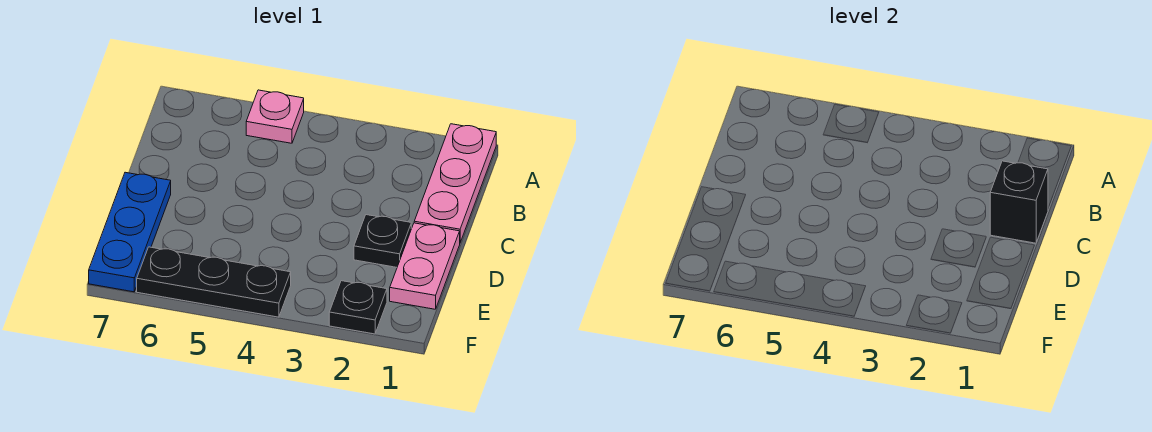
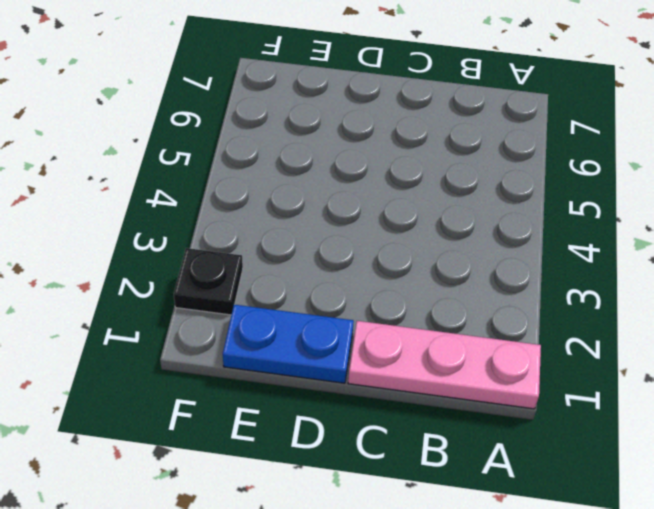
blue plate D1:E1 level 1 -> pink plate D1:E1 level 1
none -> pink plate A5 level 1
none -> black plate D2 level 1

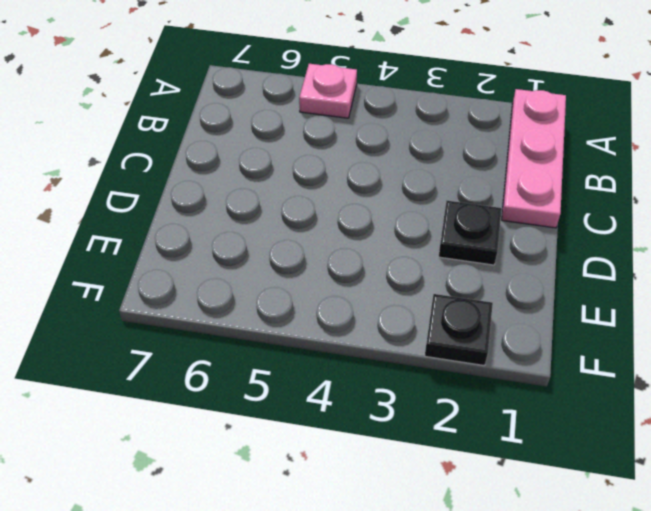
none -> pink plate D1:E1 level 1
none -> blue plate D7:F7 level 1

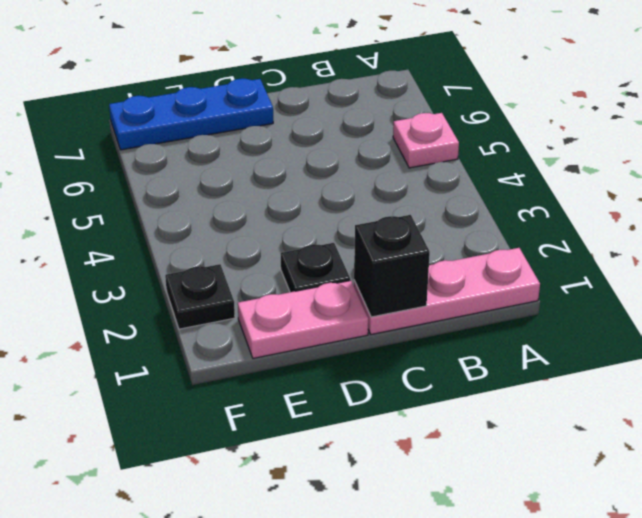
none -> black plate F4:F6 level 1

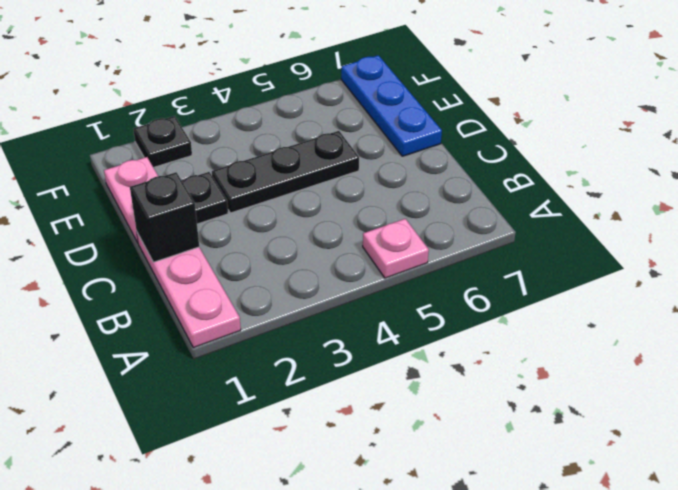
black plate D3:D5 level 1 -> black plate F4:F6 level 1

